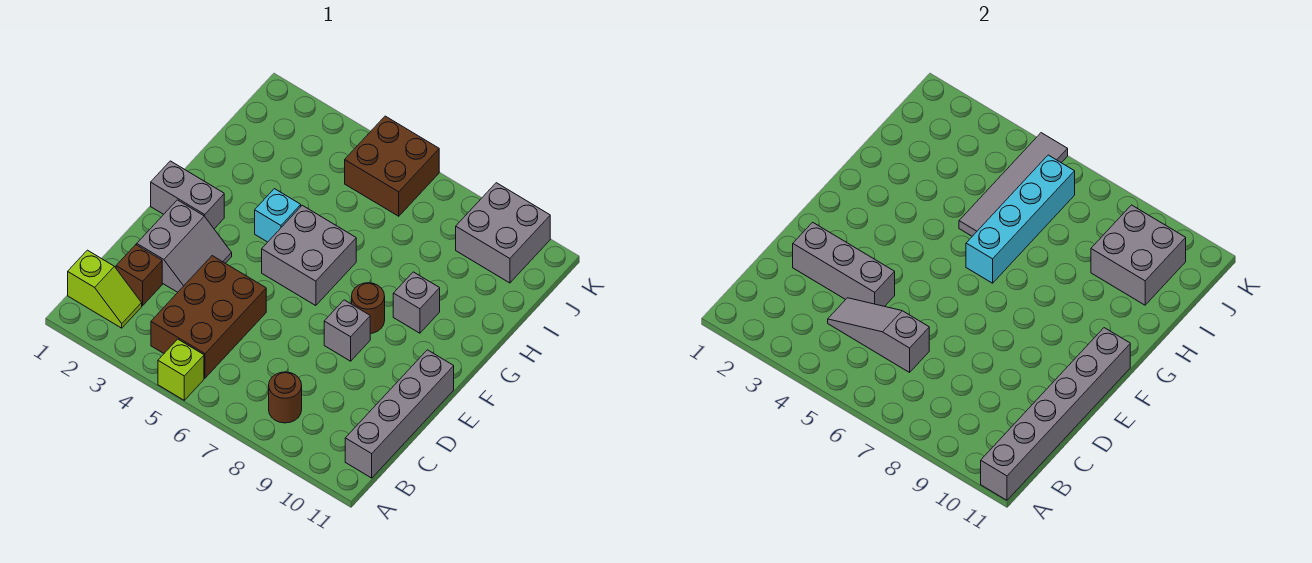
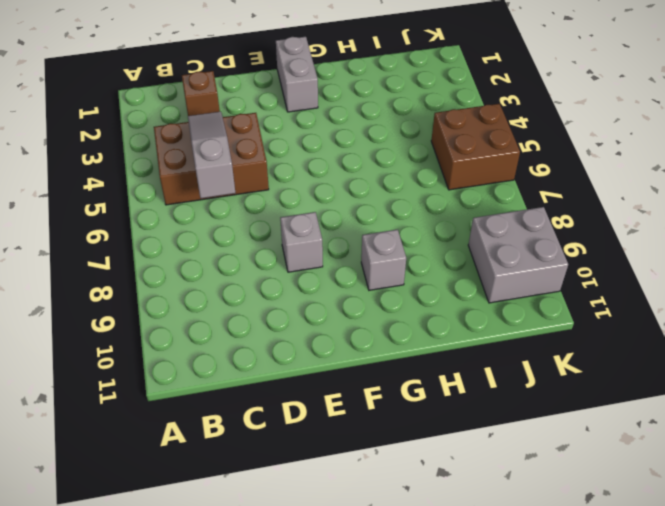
none -> lime brick A5 level 1
none -> lime slope B1:B2 level 1 top 1
none -> brown round brick B8 level 1

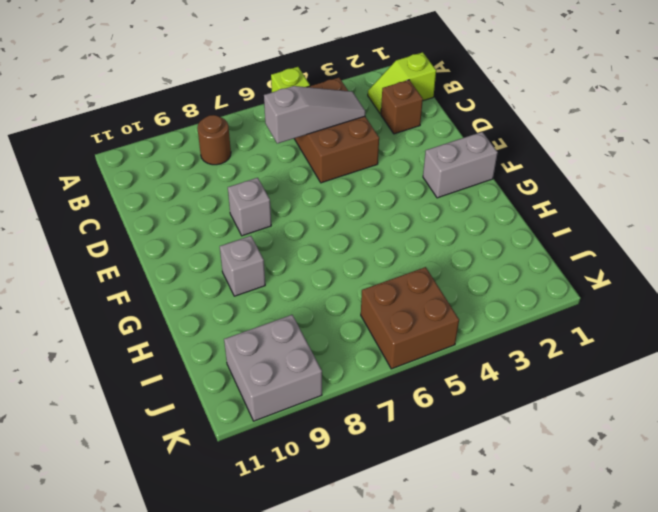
none -> grey brick B11:E11 level 1
none -> grey slope D2:E3 level 1 top 2
none -> grey brick F5:G6 level 1

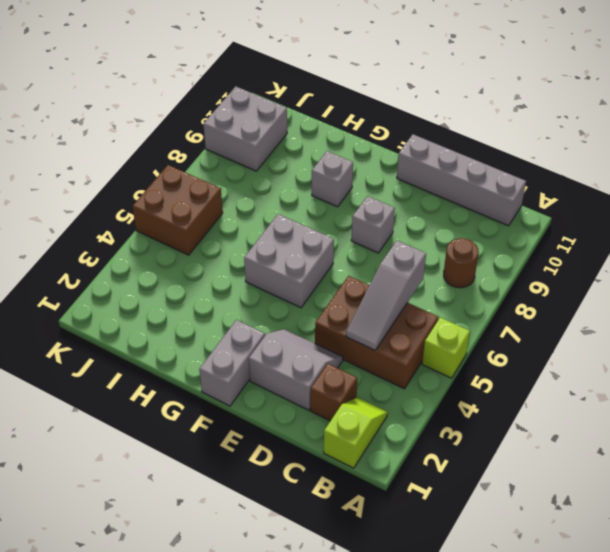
none -> brown round brick F8 level 1
none -> cyan brick G4 level 1
none -> grey brick A11:F11 level 2

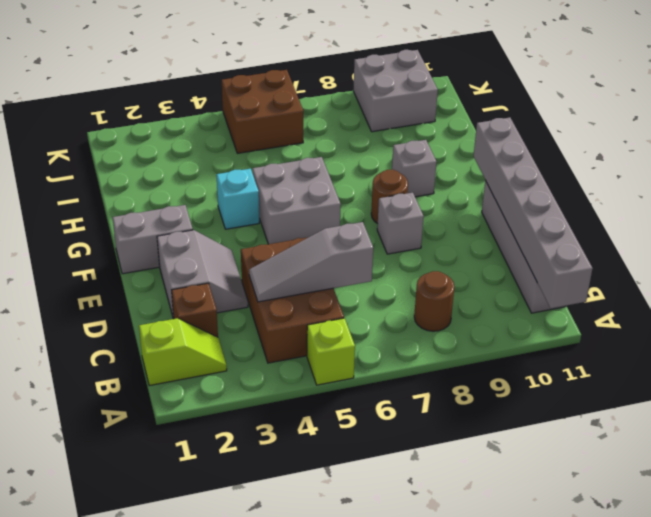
none -> grey brick D2:D4 level 2
none -> cyan brick G6:J6 level 2
none -> grey tile H5:K5 level 2

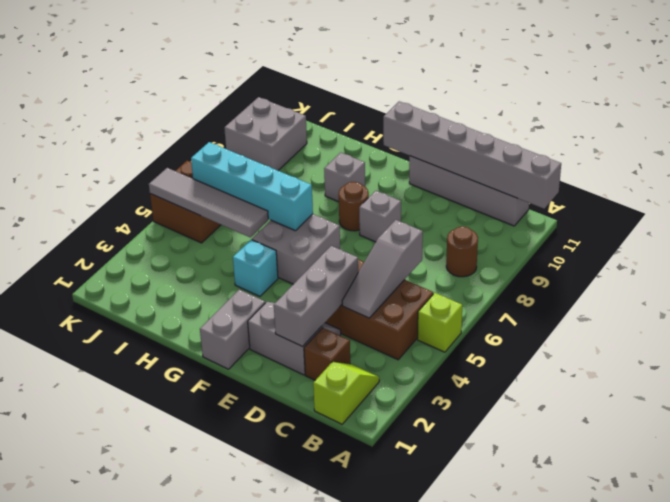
none -> grey brick I9:J10 level 2

